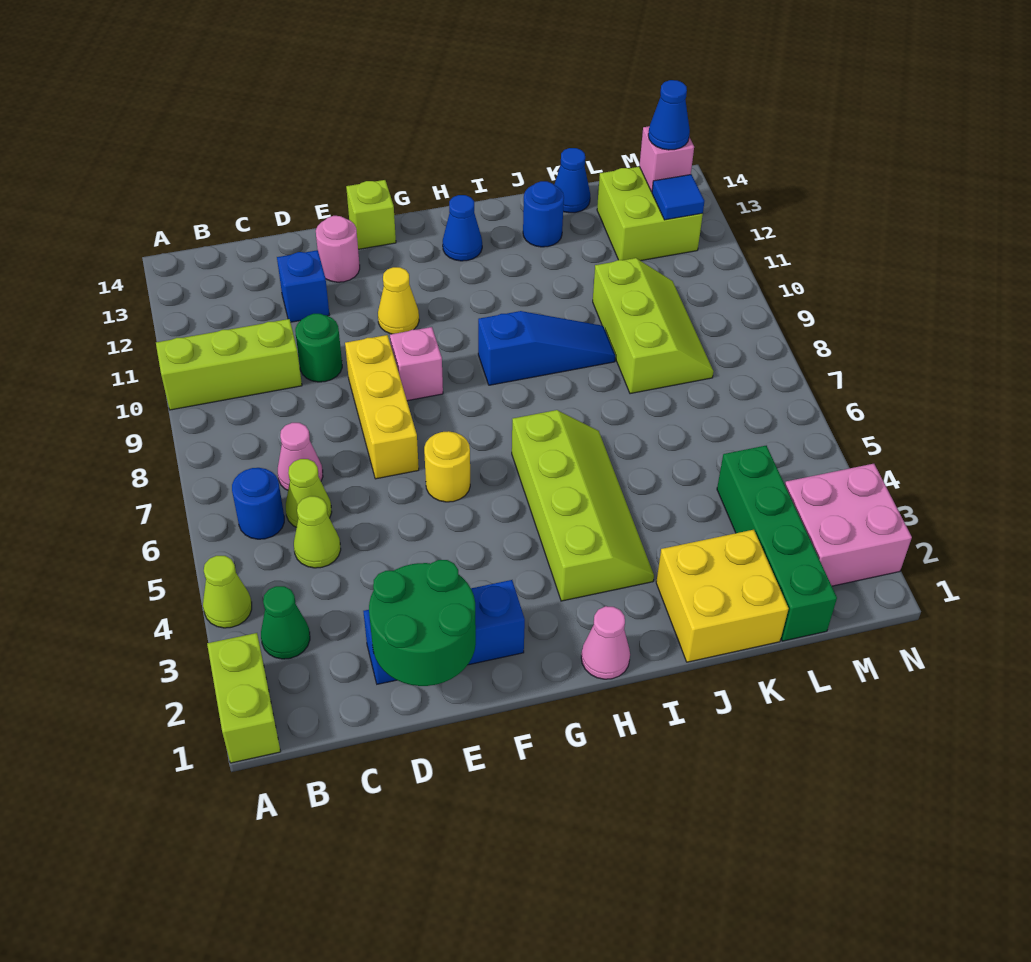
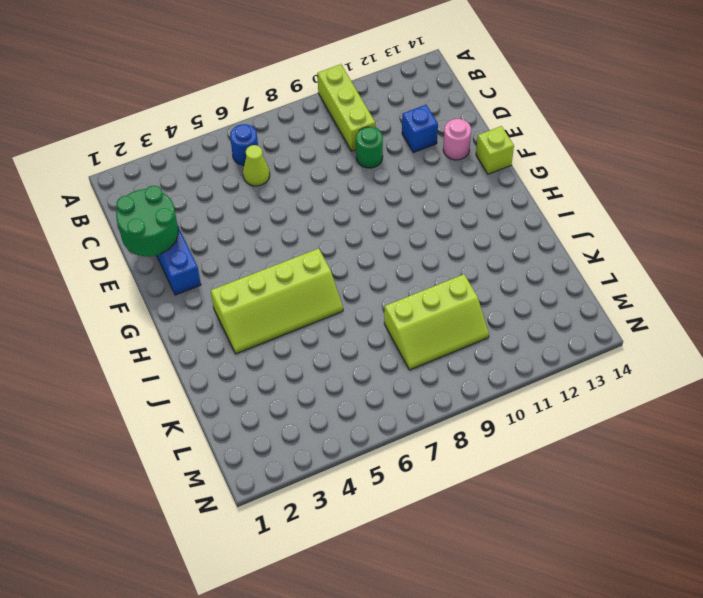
none -> lime brick A1:A2 level 1
none -> lime cone A4 level 1
none -> green cone B3 level 1
none -> lime cone C5 level 1

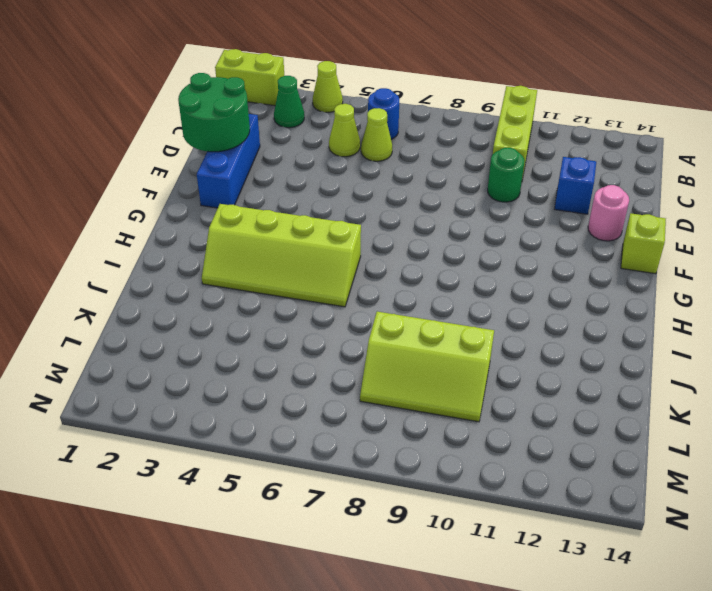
none -> pink cone C7 level 1
none -> yellow brick E7:E9 level 1
none -> yellow round brick F6 level 1
none -> pink brick F9 level 1

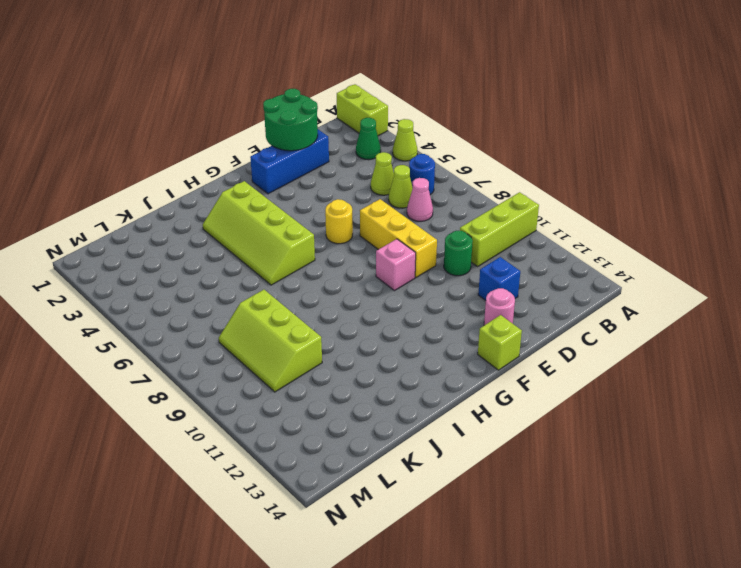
none -> yellow cone F11 level 1
none -> pink cone H1 level 1
none -> blue slope H9:J9 level 1 top H
none -> blue cone H13 level 1

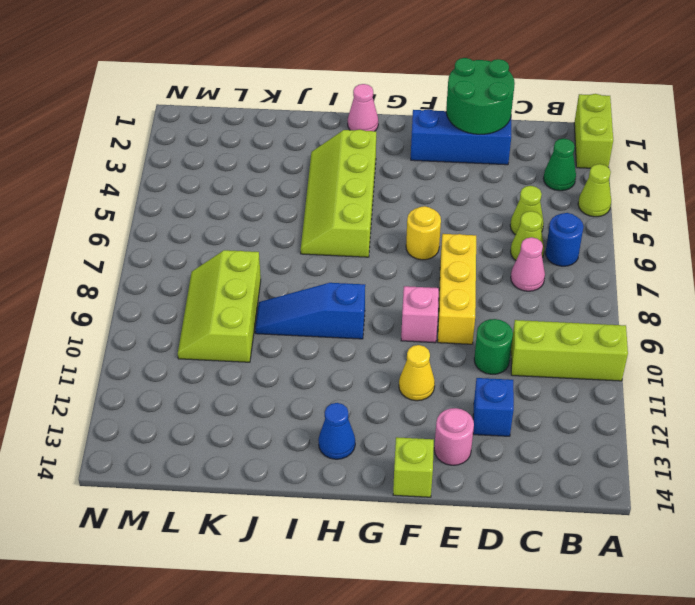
none -> yellow brick J1:K2 level 1
none -> blue round brick J13 level 1
none -> blue cone K14 level 1
none -> green brick L1:L4 level 1

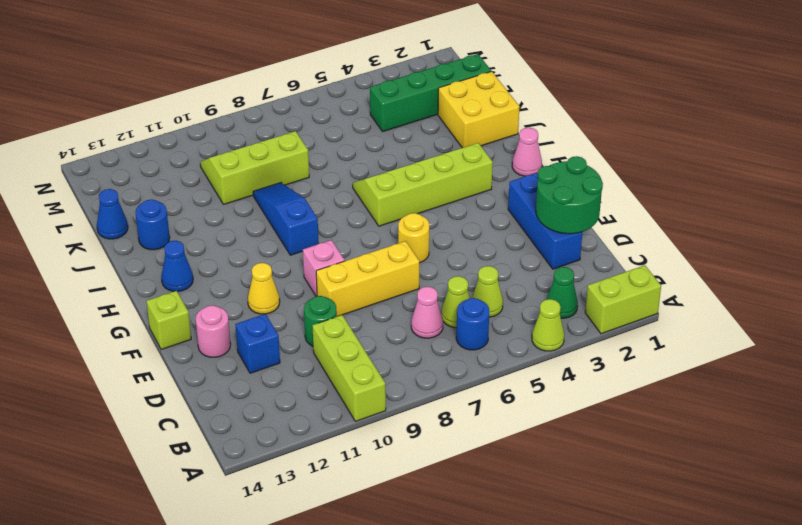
none -> lime brick L12:M13 level 1
none -> pink brick M2:N3 level 1
none -> blue tile M12 level 2
none -> pink brick M13 level 2

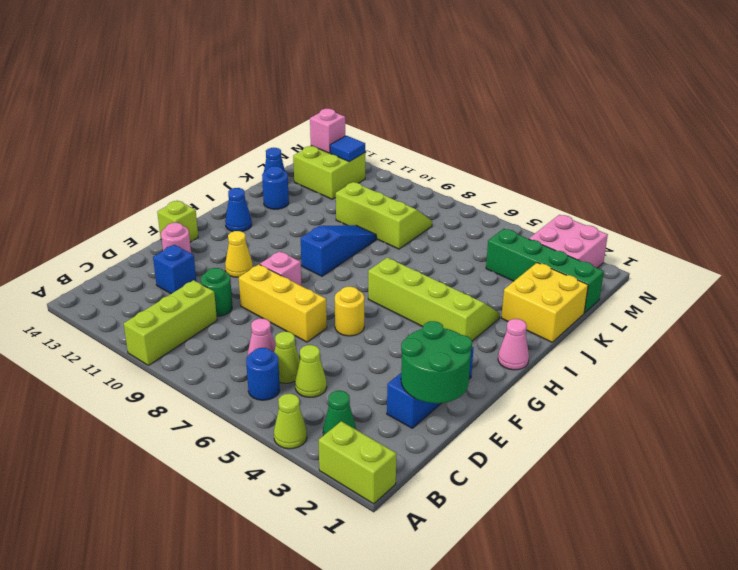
none -> blue cone M13 level 3

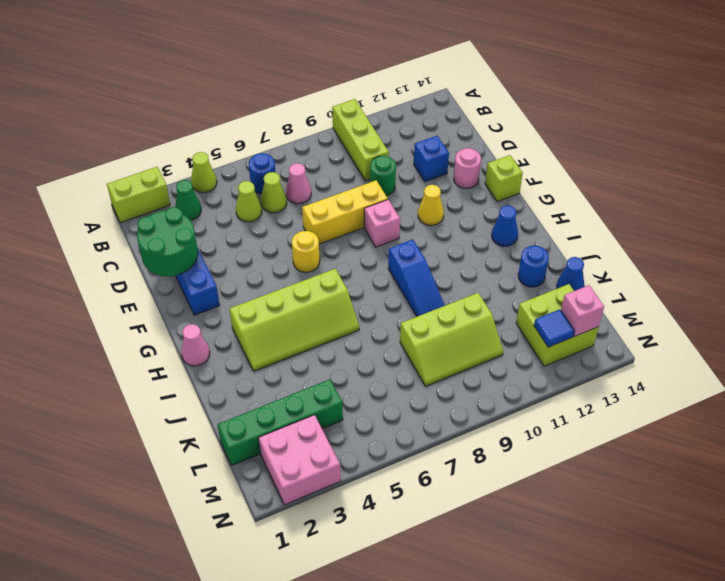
none -> yellow brick J1:K2 level 1
none -> blue cone M13 level 3

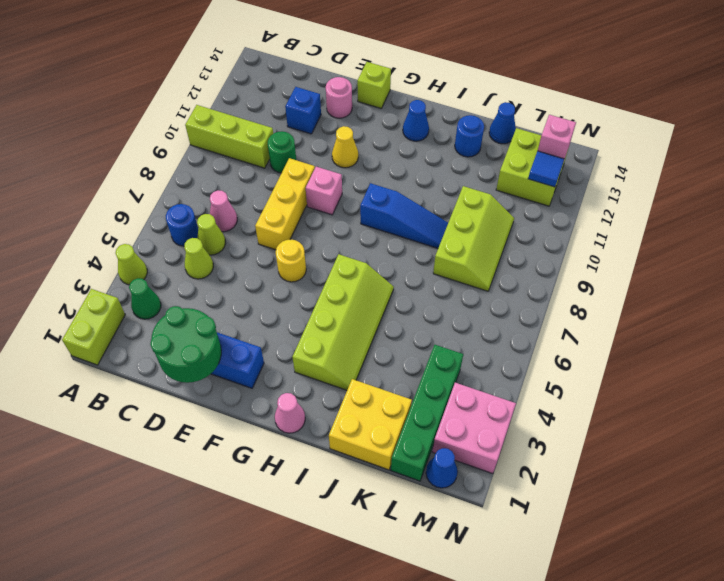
blue cone M1 level 1 -> blue cone M13 level 3

